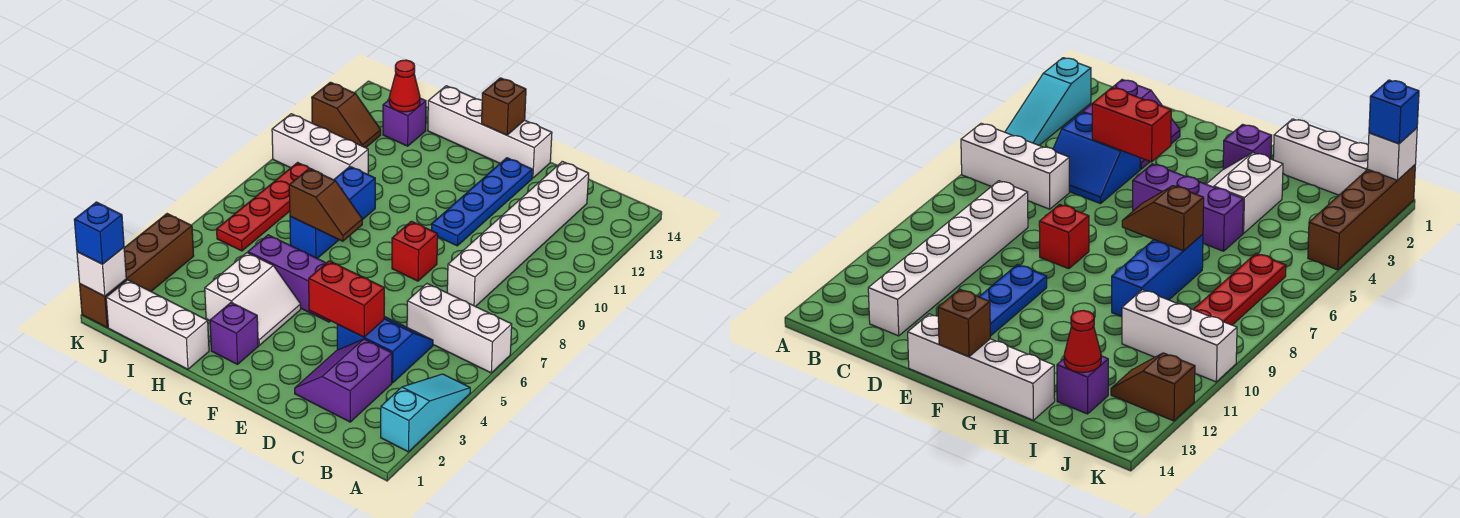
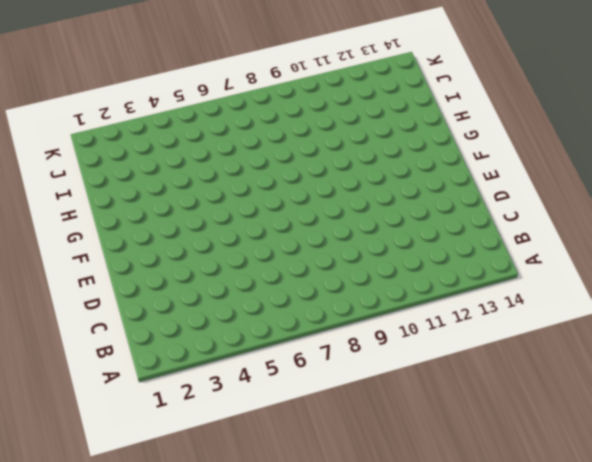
none -> cyan slope A2:A4 level 1 top 2
none -> white brick A6:C6 level 1
none -> purple slope C2:D3 level 1 top C

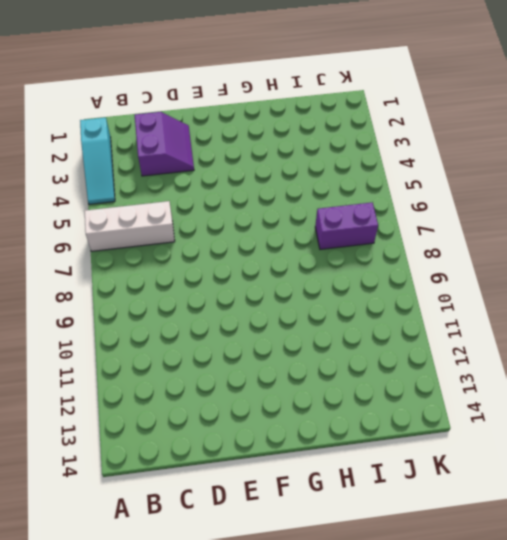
purple brick I7:J7 level 1 -> red plate J6:J9 level 1
none -> blue slope C4:D5 level 1 top 4
none -> white brick C8:C13 level 1
none -> red brick E8 level 1

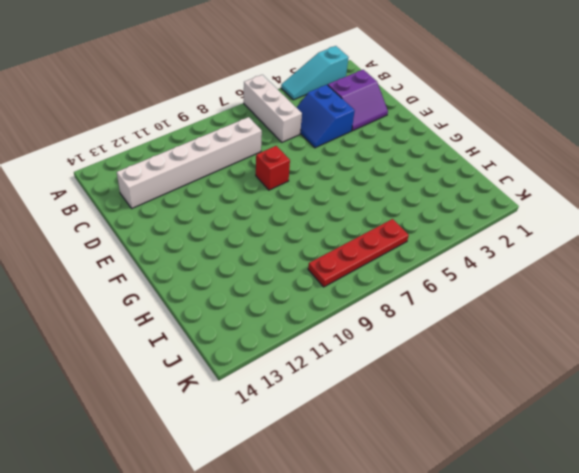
none -> blue plate E10:E13 level 1
none -> white brick E14:H14 level 1
none -> purple brick F5:H5 level 1

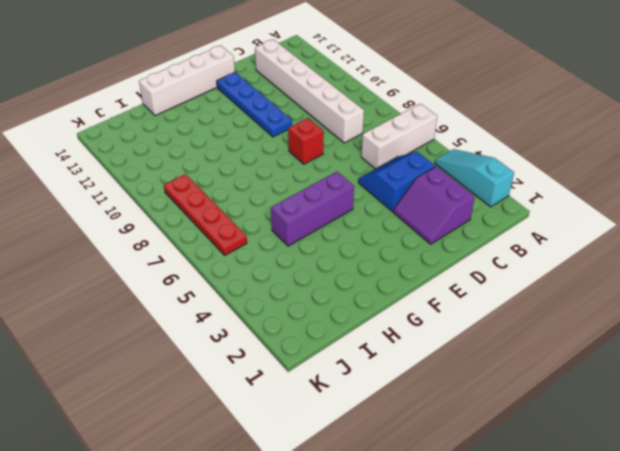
none -> purple brick G2 level 1
none -> white slope G3:H4 level 1 top H
none -> white brick H1:J1 level 1

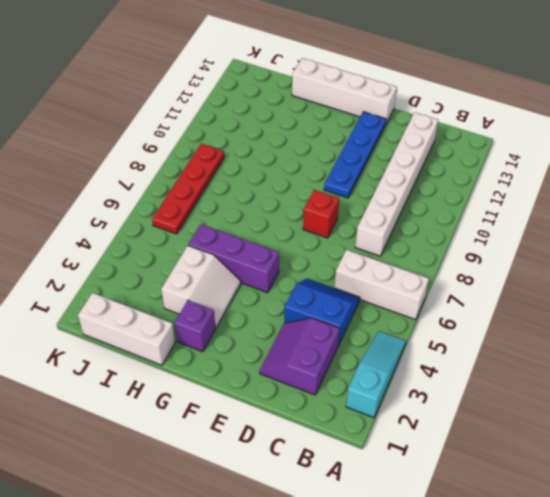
none -> blue brick H7:H9 level 1
none -> white brick I10:K10 level 1
none -> purple brick I13 level 1

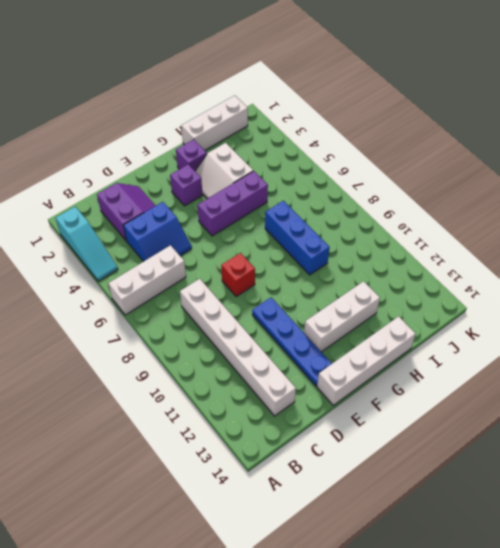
purple brick F3 level 1 -> purple brick I13 level 1
white brick F12:H12 level 1 -> white brick I10:K10 level 1
none -> red plate J6:J9 level 1
none -> brown slope J12:K12 level 1 top K
none -> brown brick K1:K4 level 1

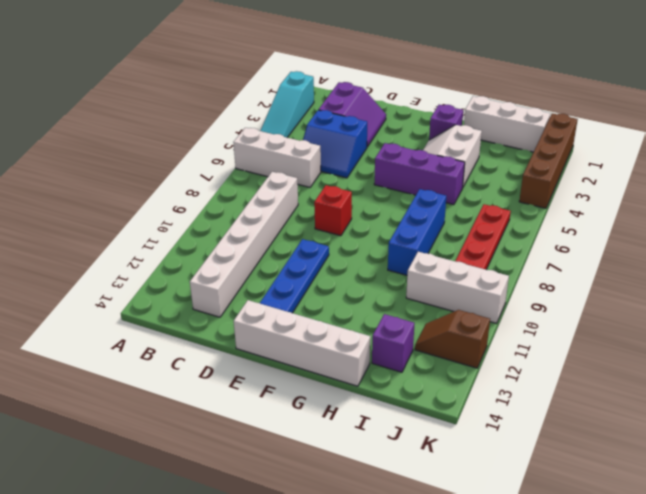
none -> red brick D4:E4 level 2
none -> brown brick F14 level 2
none -> brown slope G7:H7 level 2 top H

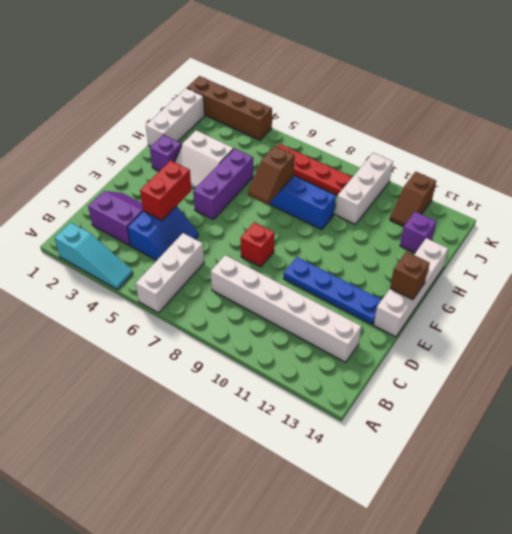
none -> red cone I13 level 2
none -> white brick K1 level 2
none -> blue brick K1 level 3

